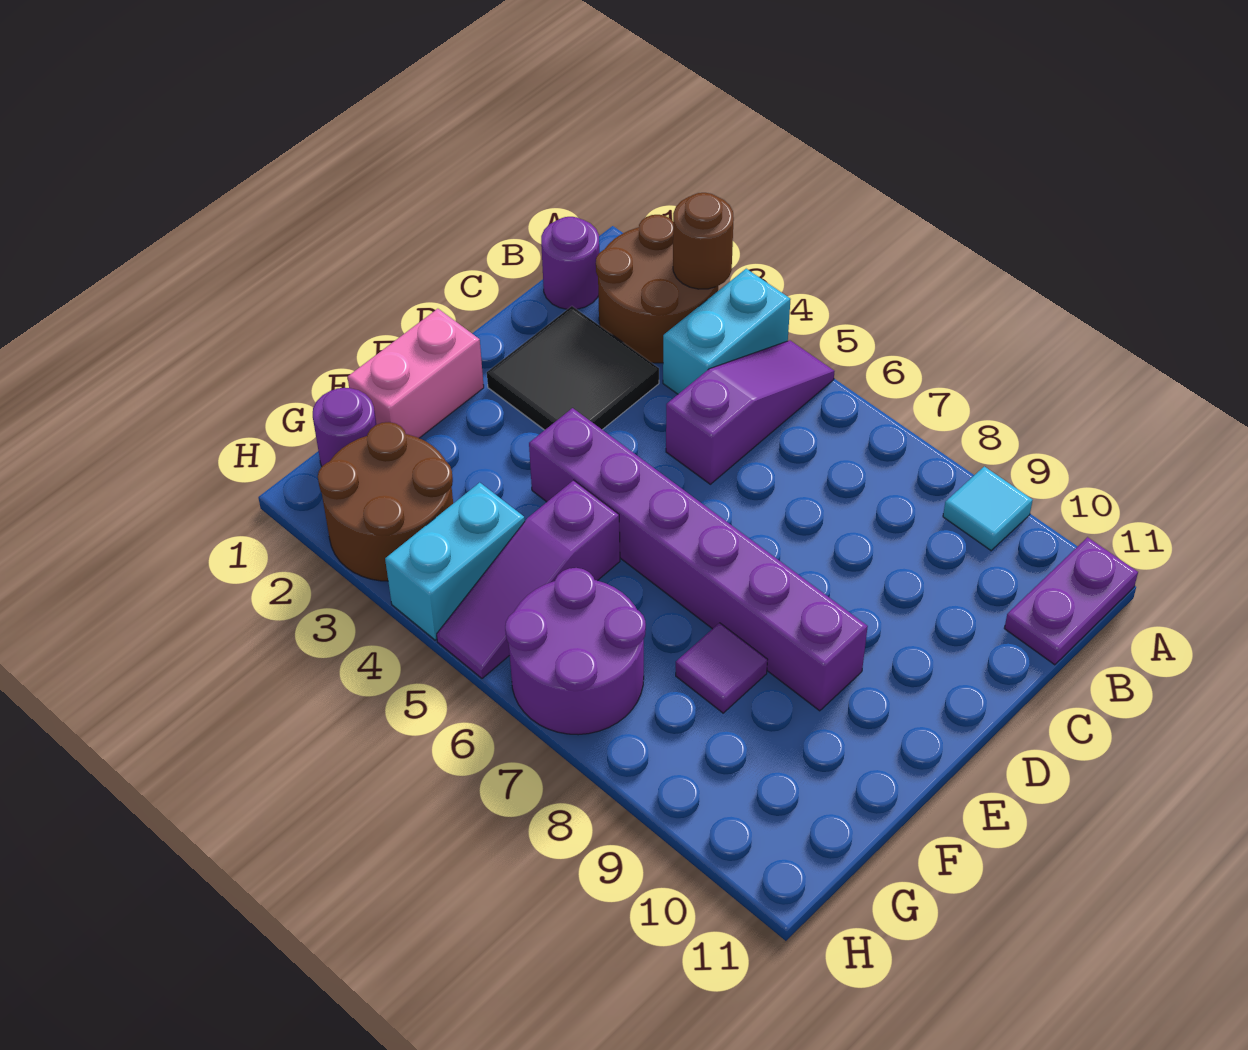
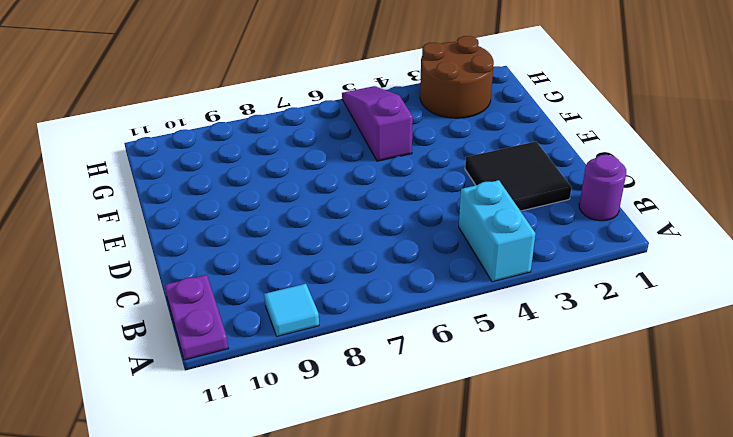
none -> brown round brick A2:B3 level 1
none -> purple slope A5:C5 level 1 top C
none -> pink brick E1:F1 level 1

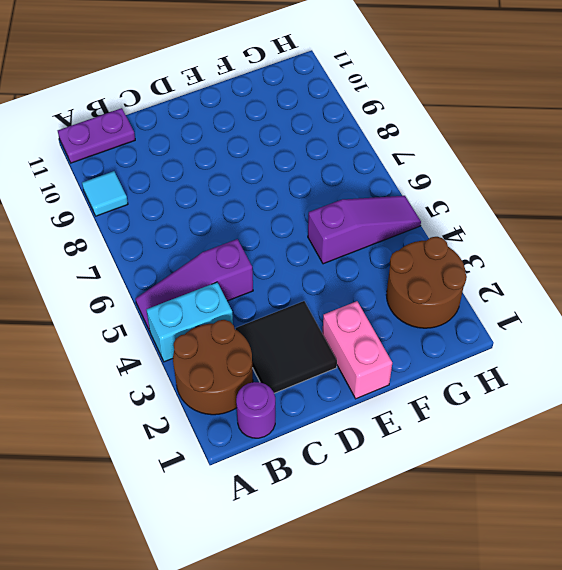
pink brick E1:E2 level 1 -> pink brick E1:F1 level 1
none -> purple brick E4:E9 level 1
none -> purple tile F8 level 1
none -> purple round brick G1 level 1

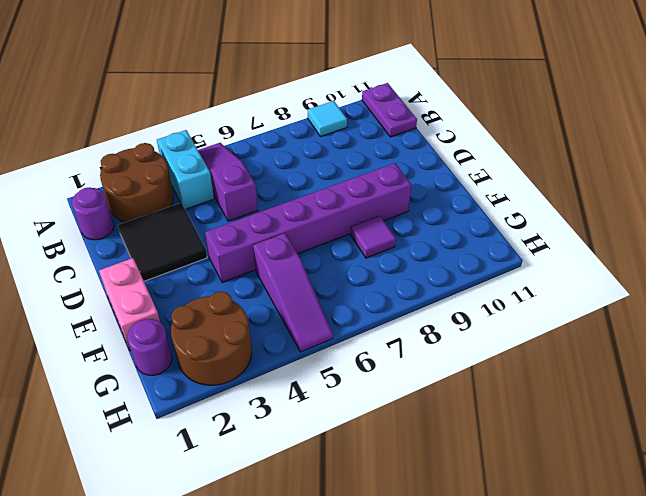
none -> cyan brick G4:H4 level 1
none -> purple round brick G6:H7 level 1
none -> brown round brick A3 level 2

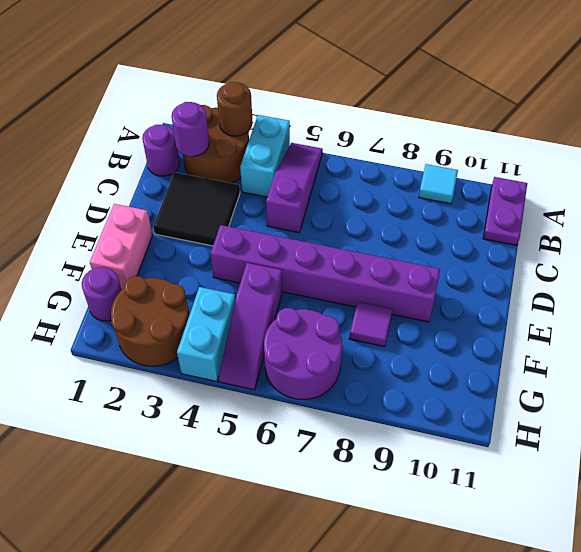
purple round brick B2 level 2 -> none

